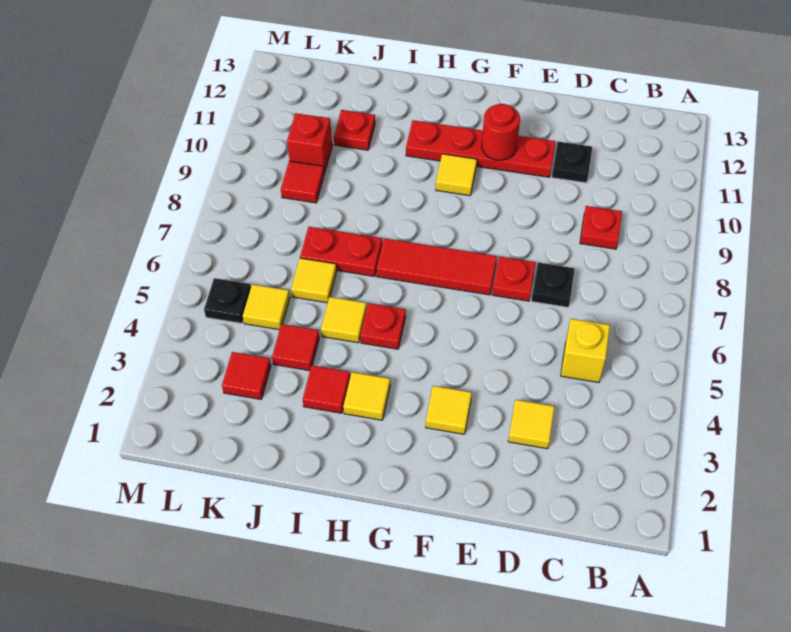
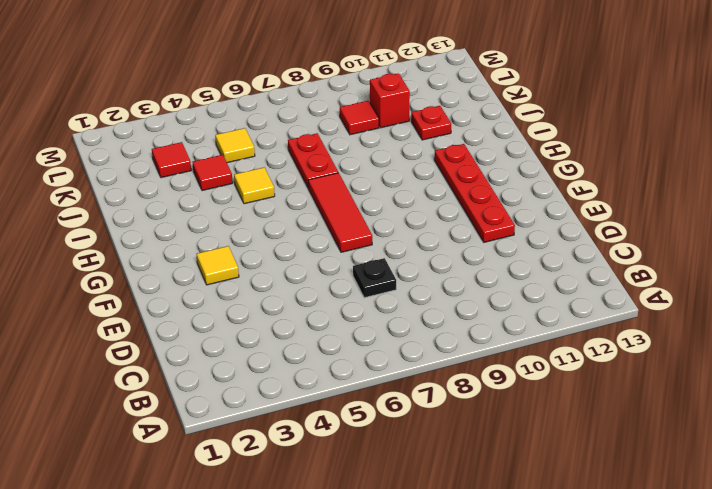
none -> yellow brick C5 level 1
none -> red plate C9 level 1
none -> yellow tile D3 level 1

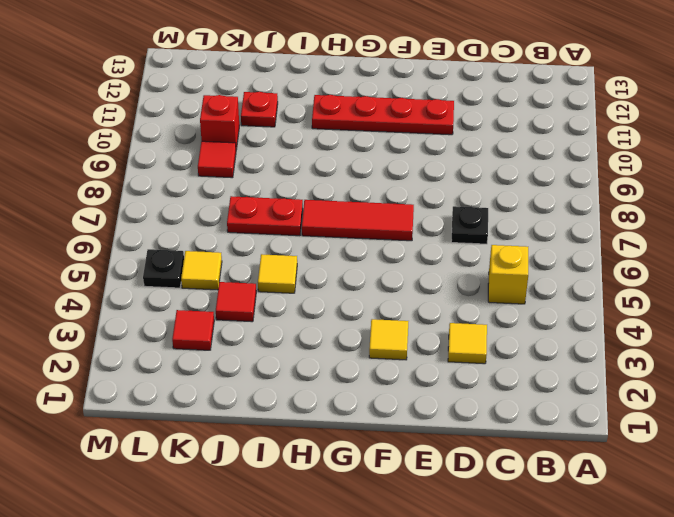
none -> red plate C9 level 1
none -> black plate D11 level 1
none -> red plate E7 level 1

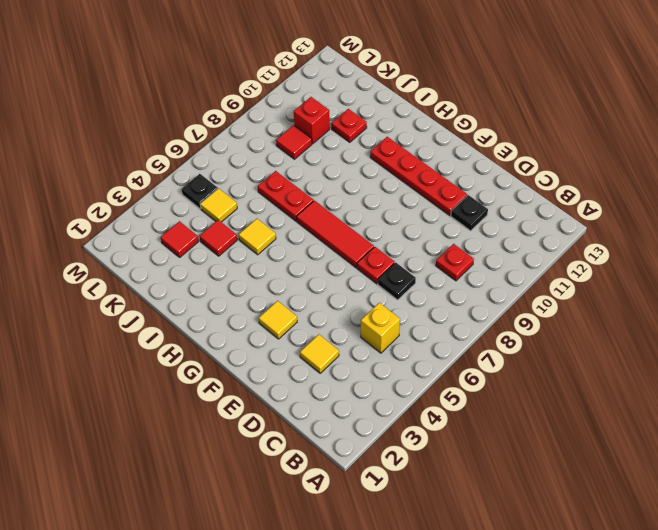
none -> yellow tile G10 level 1
none -> yellow tile H3 level 1
none -> red plate H5 level 1

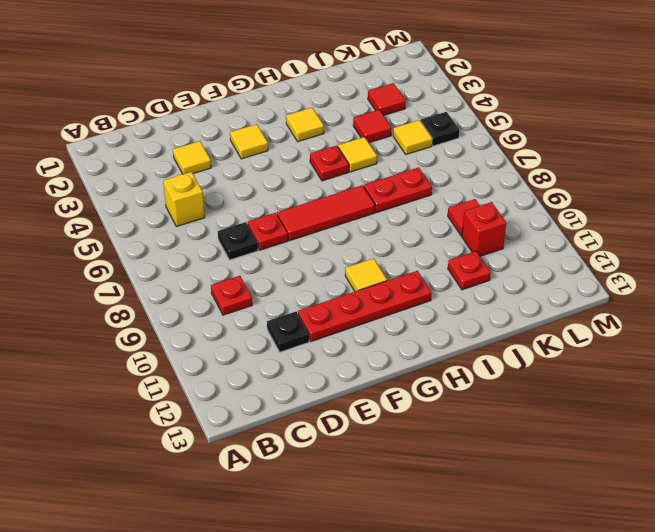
none -> red tile I3 level 1
none -> yellow tile J6 level 1
none -> red round brick F11 level 2

